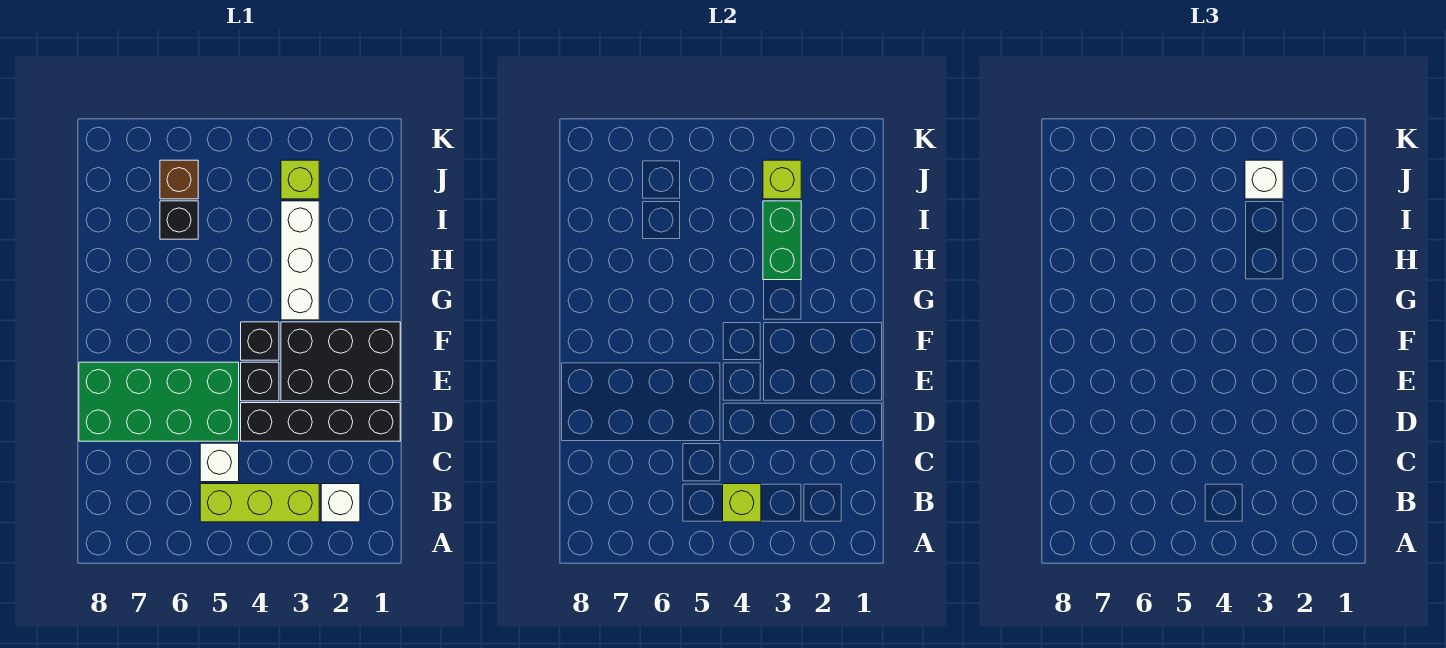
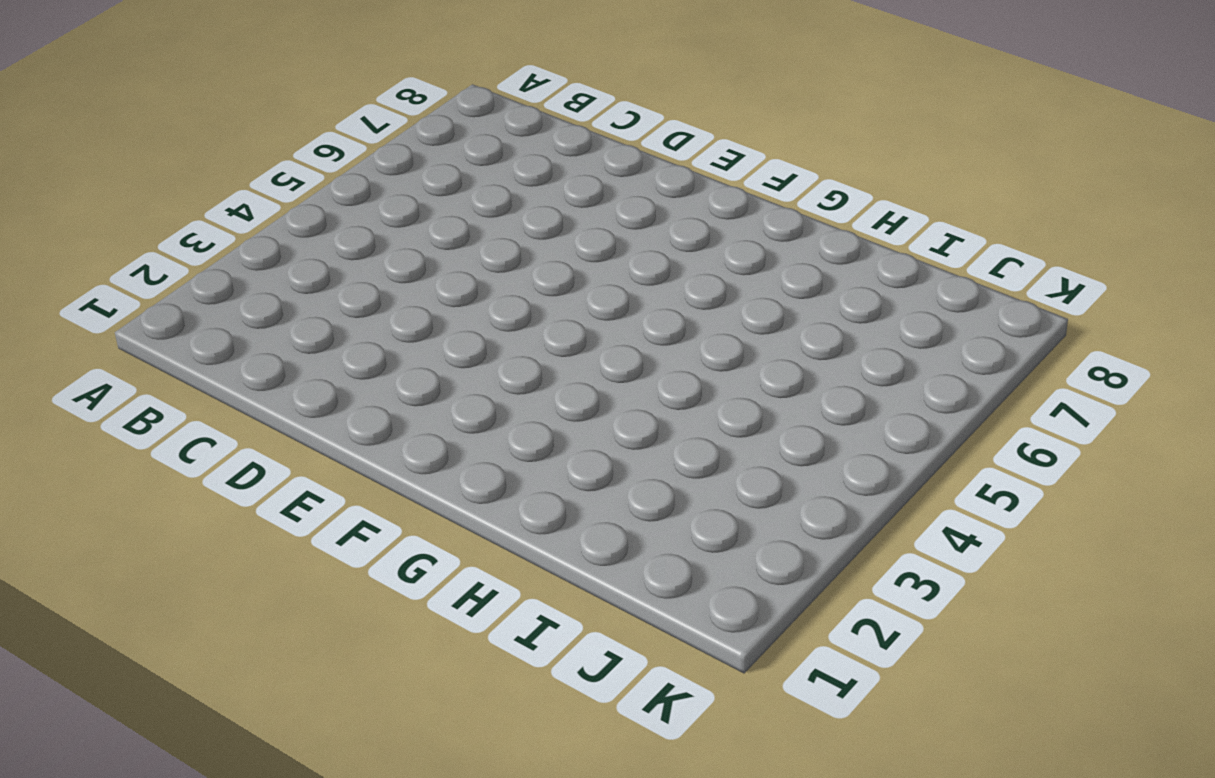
none -> white brick B2 level 1
none -> lime brick B3:B5 level 1
none -> white brick C5 level 1

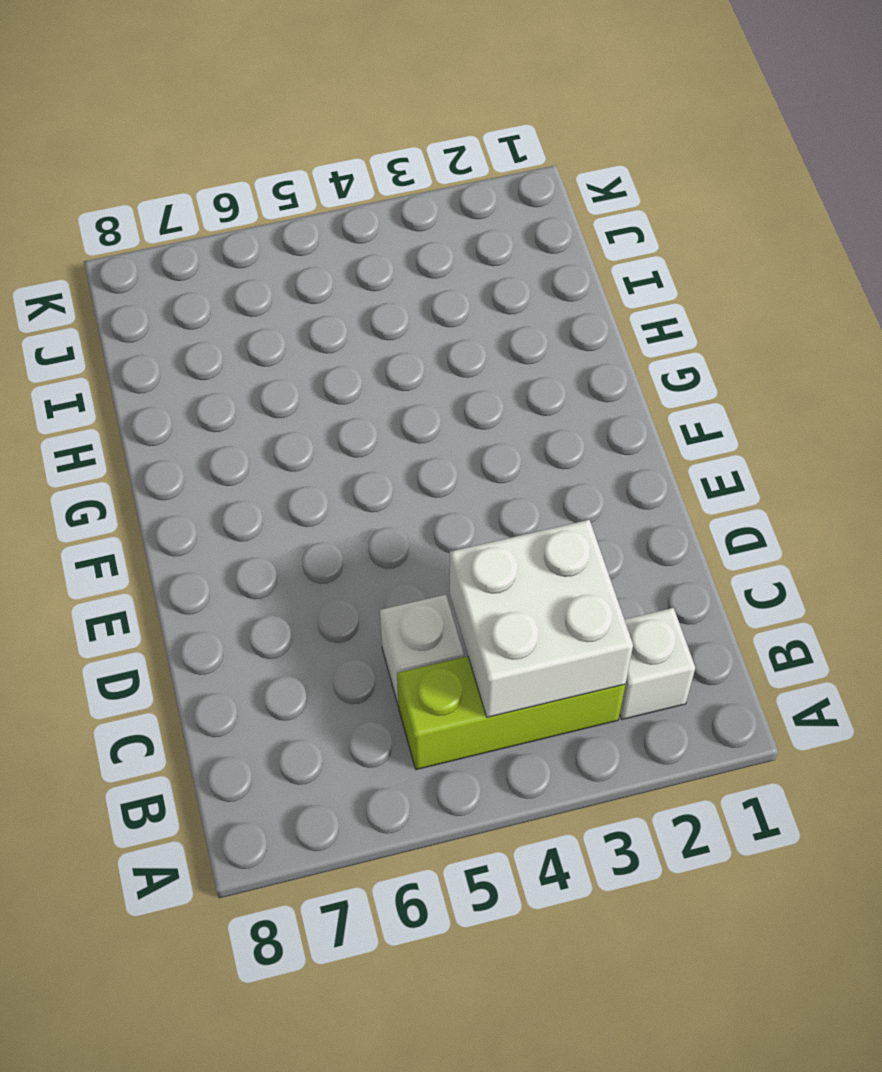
white brick B3:C4 level 2 -> lime brick B4 level 2
none -> black brick D1:D4 level 1
none -> green brick D5:E8 level 1
none -> black brick E1:F3 level 1

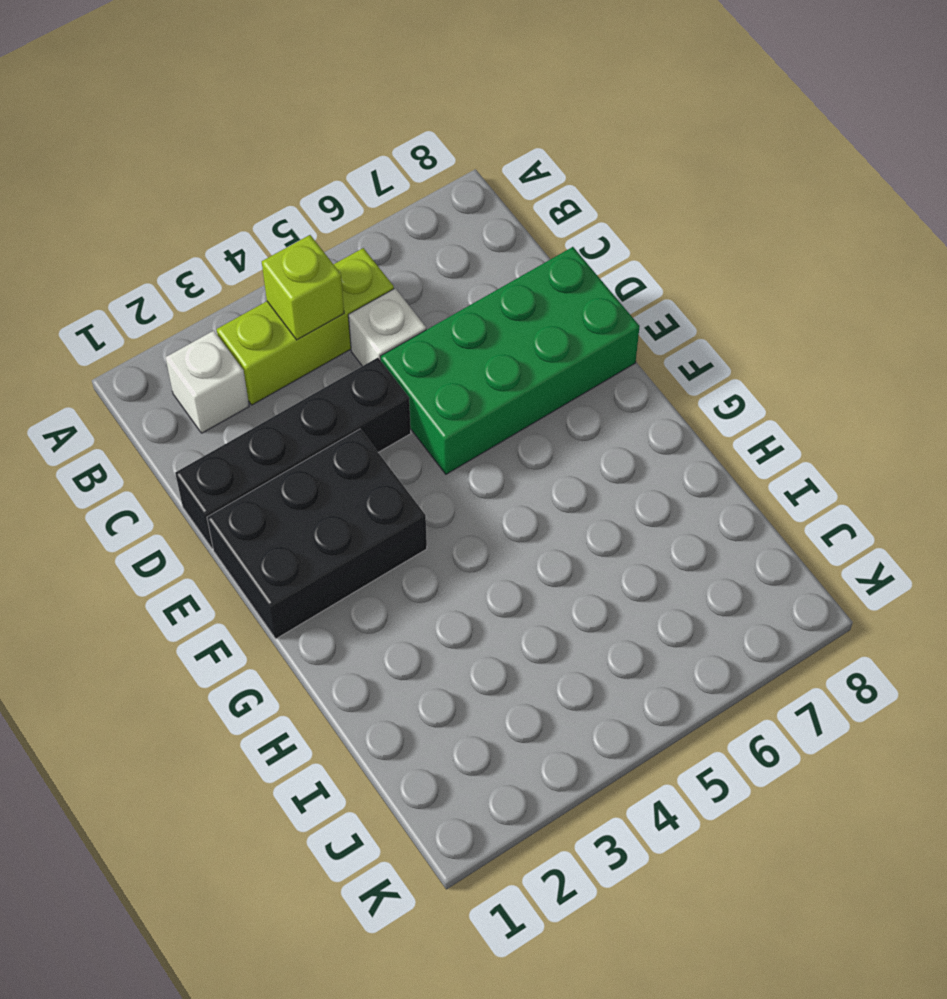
none -> black brick E4 level 1
none -> black brick F4 level 1
none -> white brick G3:I3 level 1

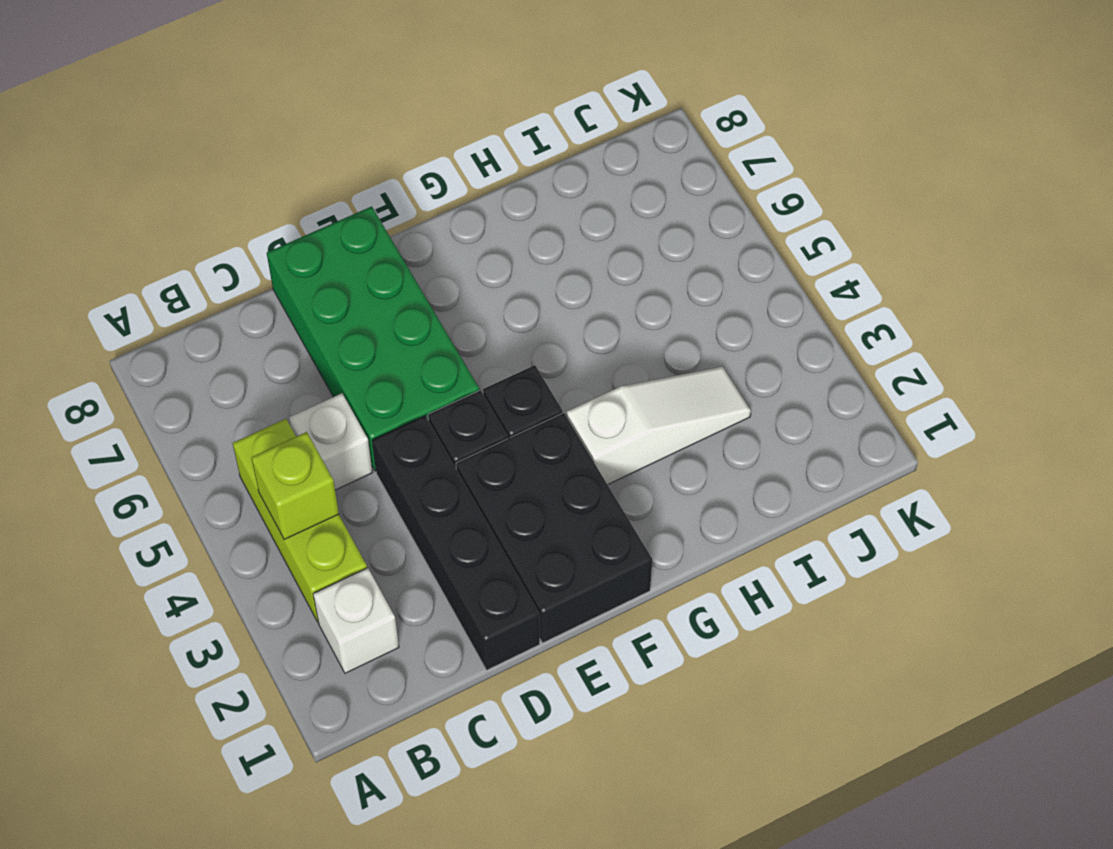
white slope G3:I3 level 1 top G -> white brick G3:I3 level 1
none -> black brick I6 level 1
none -> lime brick J3 level 1
none -> brown brick J6 level 1

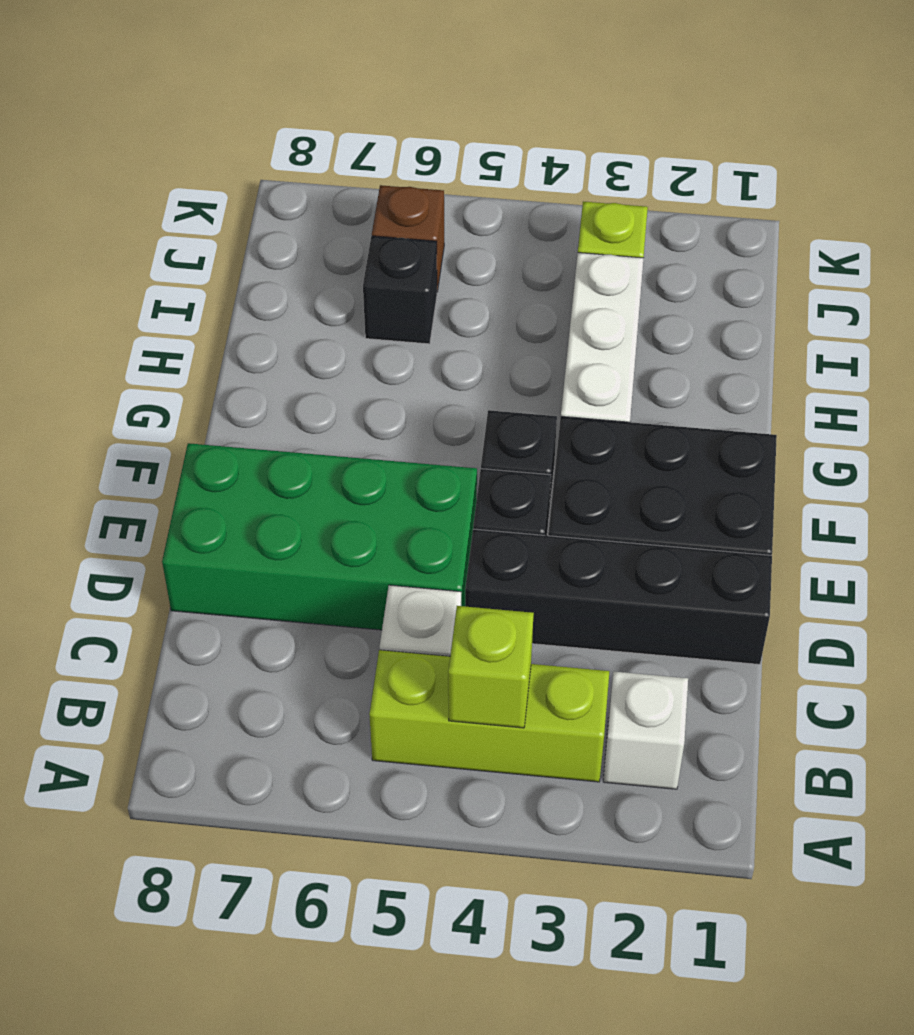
none -> green brick H3:I3 level 2
none -> lime brick J3 level 2
none -> white brick J3 level 3

